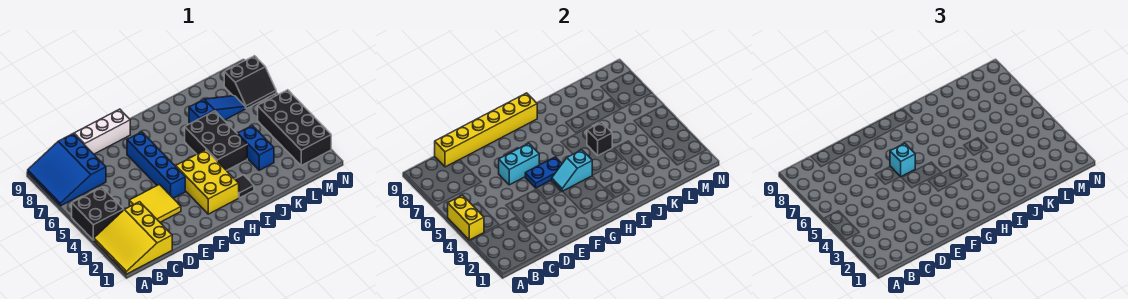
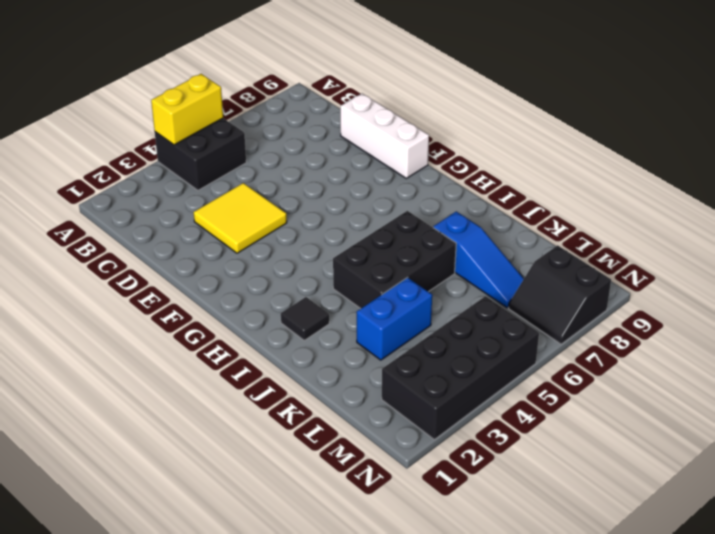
none -> yellow slope A1:C3 level 1 top C
none -> blue slope A7:C9 level 1 top C
none -> blue brick F4:F7 level 1

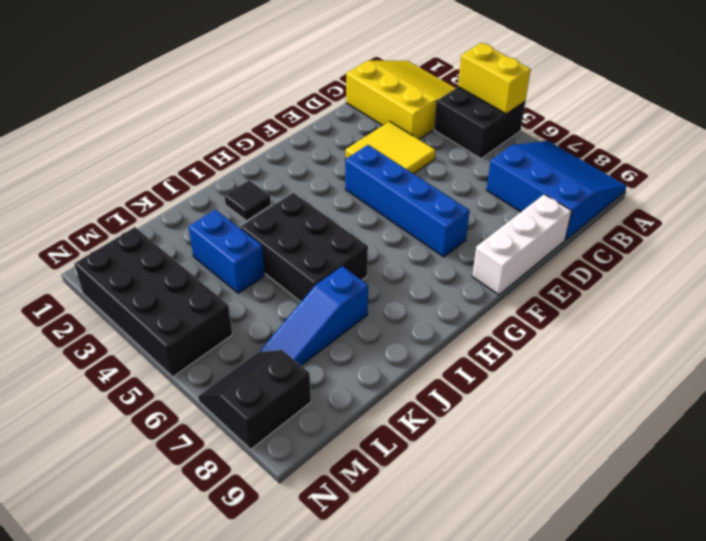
none -> yellow brick G2:H4 level 1
none -> yellow brick C9:H9 level 2
none -> cyan brick E6:F6 level 2

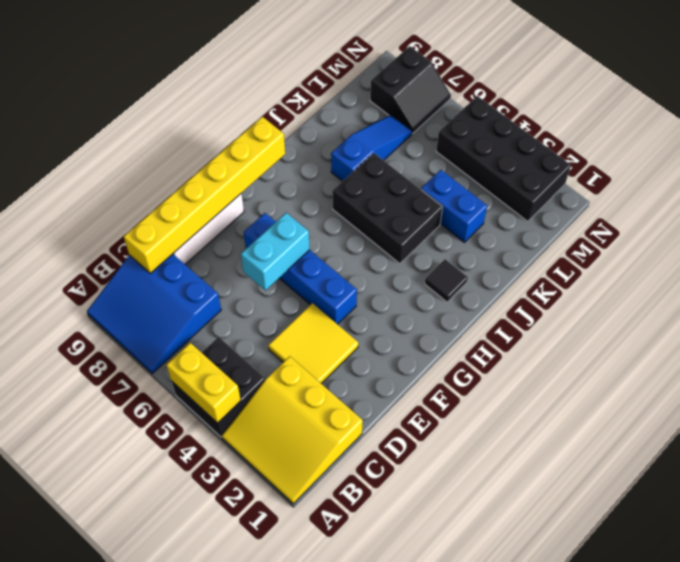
none -> yellow brick G2:H4 level 1
none -> blue plate F5:G5 level 2
none -> cyan slope G4:H4 level 2 top H

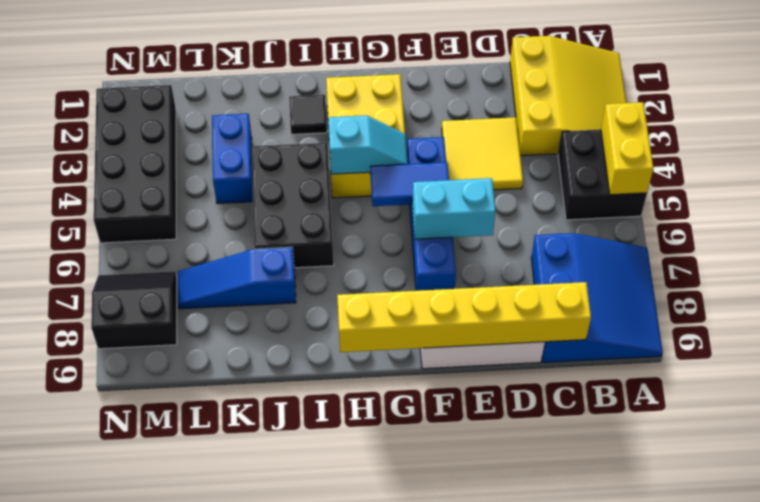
blue tile F5:G5 level 2 -> blue plate F5:G5 level 2
none -> black brick J5 level 2
none -> cyan brick F6 level 3

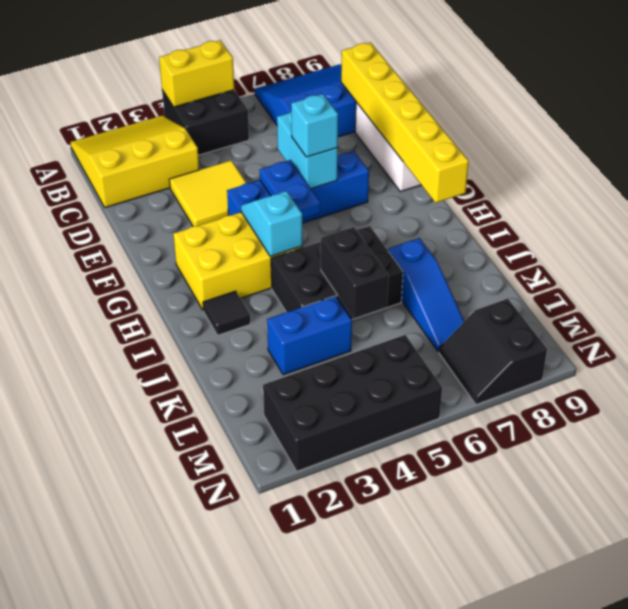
black brick J5:K5 level 2 -> black brick J5 level 2

